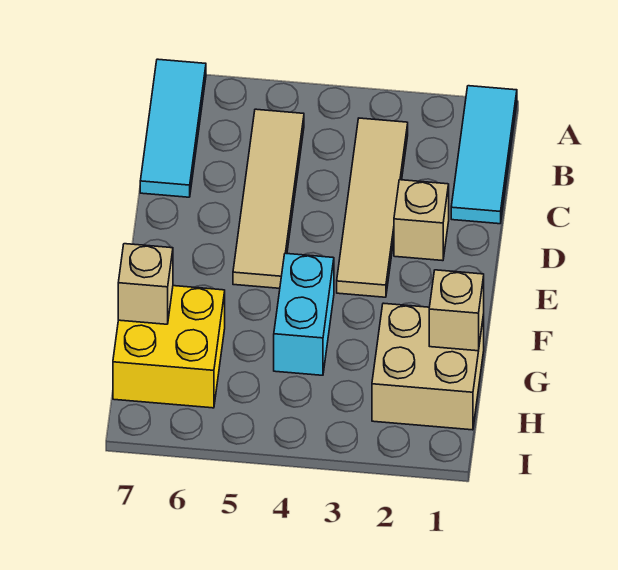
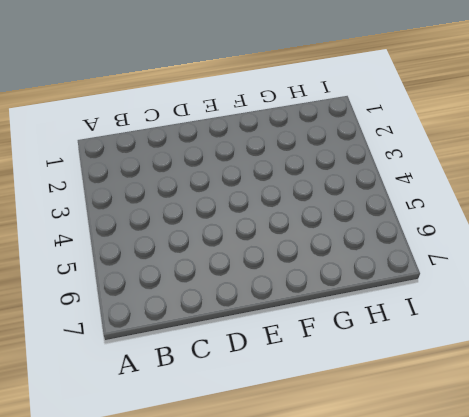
none -> cyan tile A1:C1 level 1
none -> cyan tile A7:C7 level 1

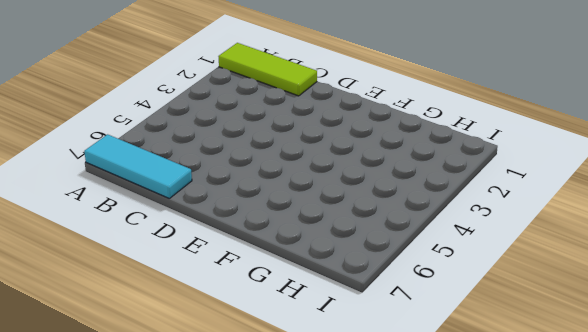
lime tile A1:C1 level 1 -> cyan tile A1:C1 level 1
none -> tan tile B3:E3 level 1
none -> tan tile B5:E5 level 1

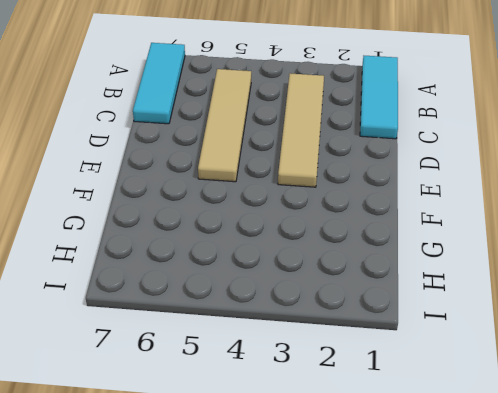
none -> tan brick D2 level 1
none -> cyan brick F4:G4 level 1

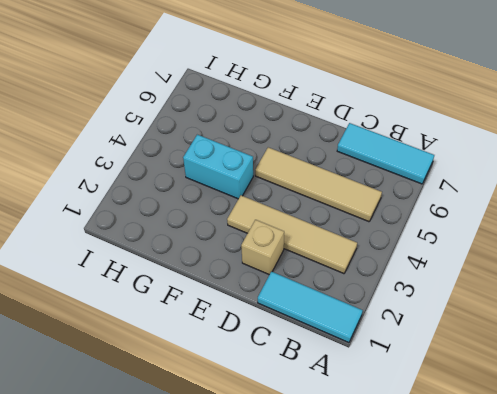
none -> tan brick G1:H2 level 1
none -> yellow brick G6:H7 level 1

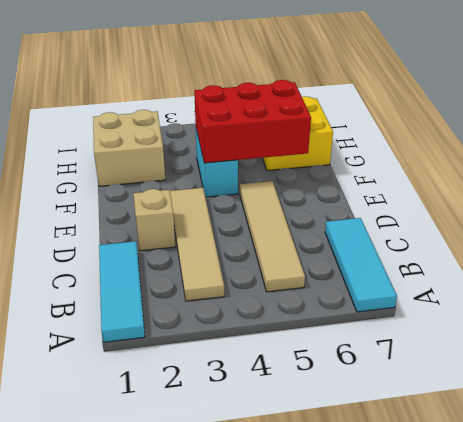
red brick F4:G6 level 2 -> none
none -> tan brick G1 level 2
none -> tan brick G7 level 2

